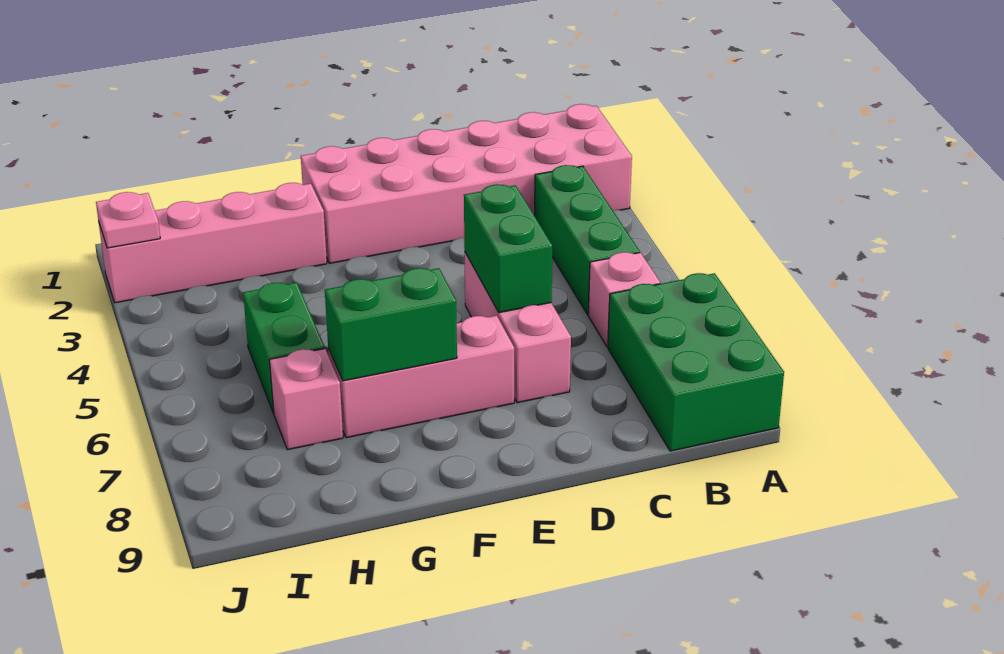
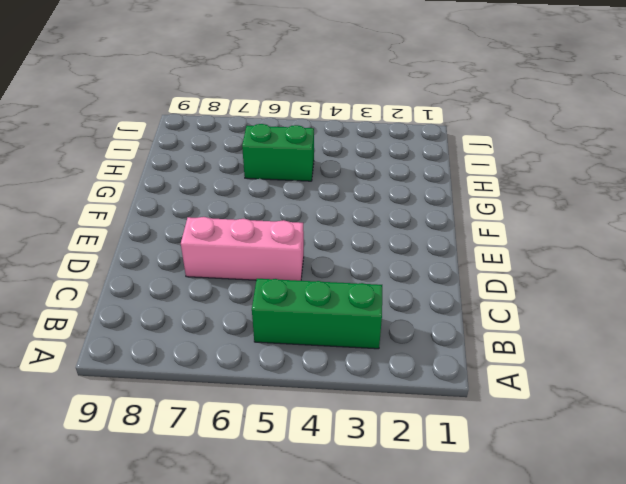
none -> pink brick A1:F2 level 1
none -> green brick A7:B9 level 1
none -> pink brick B6 level 1

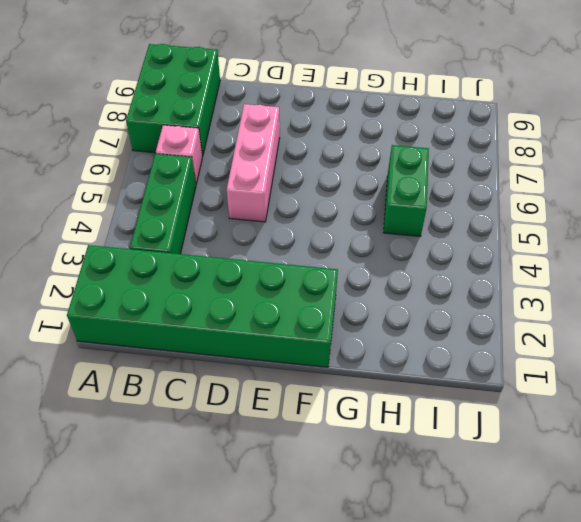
green brick A1:F2 level 1 -> pink brick A1:F2 level 1
none -> pink brick E7:G7 level 1
none -> pink brick G2:J2 level 1
none -> pink brick H7 level 1

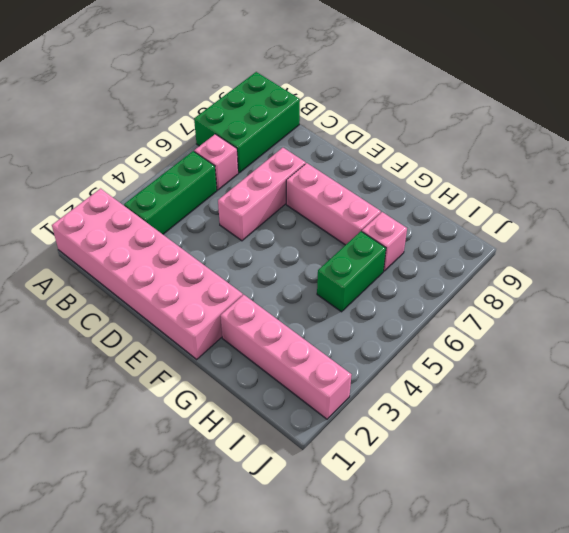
none -> green brick D5:D6 level 2
none -> green brick F7:G7 level 2
none -> pink plate J2 level 2

